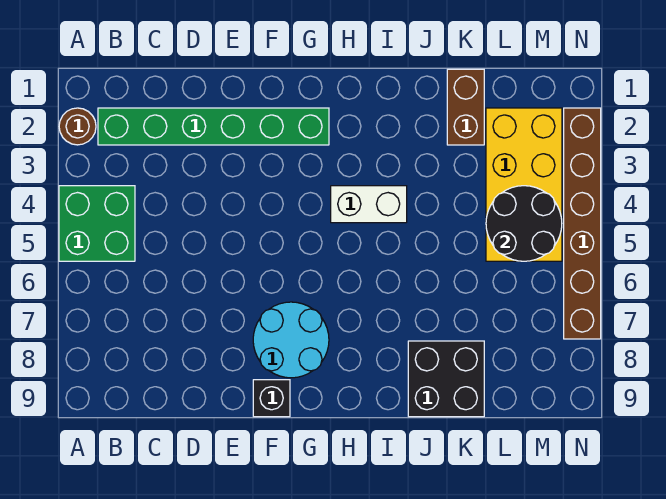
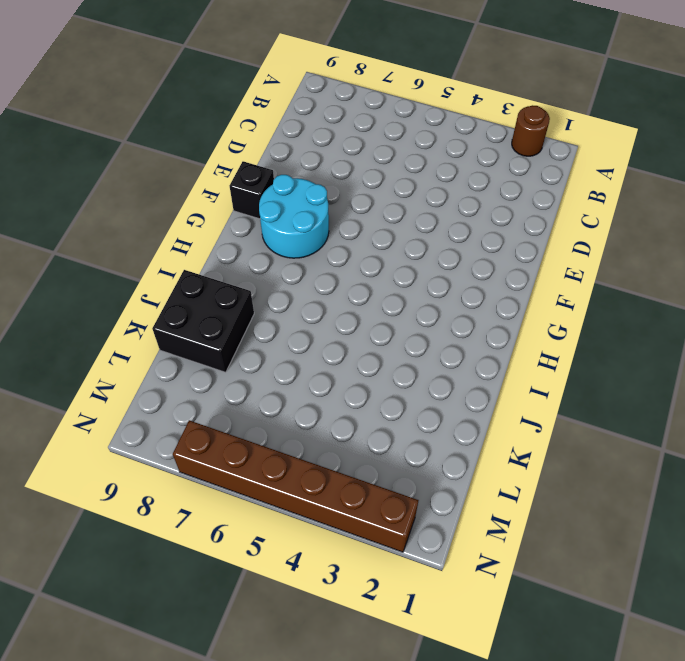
none -> green brick A4:B5 level 1
none -> green brick B2:G2 level 1

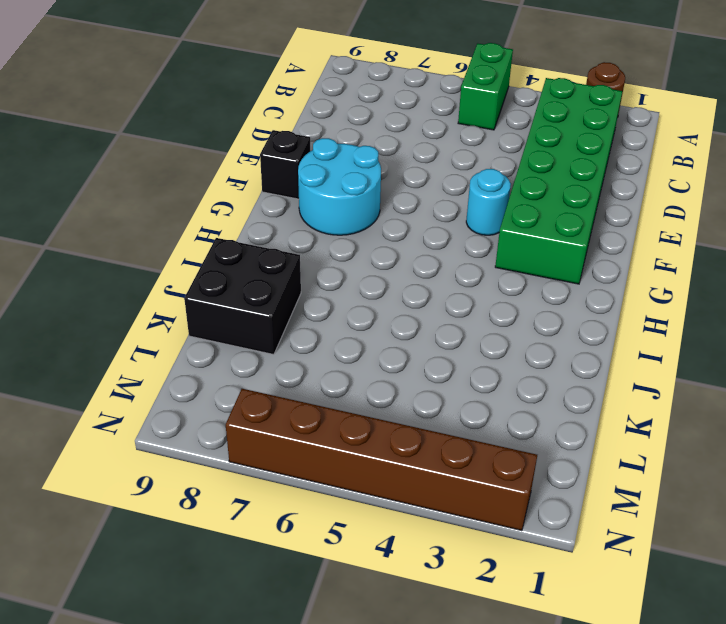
green brick A5:B5 level 1 -> green brick A4:B5 level 1
green brick B2:G3 level 1 -> green brick B2:G2 level 1
cyan round brick F4 level 1 -> none
none -> white brick H4:I4 level 1
none -> brown brick K1:K2 level 1

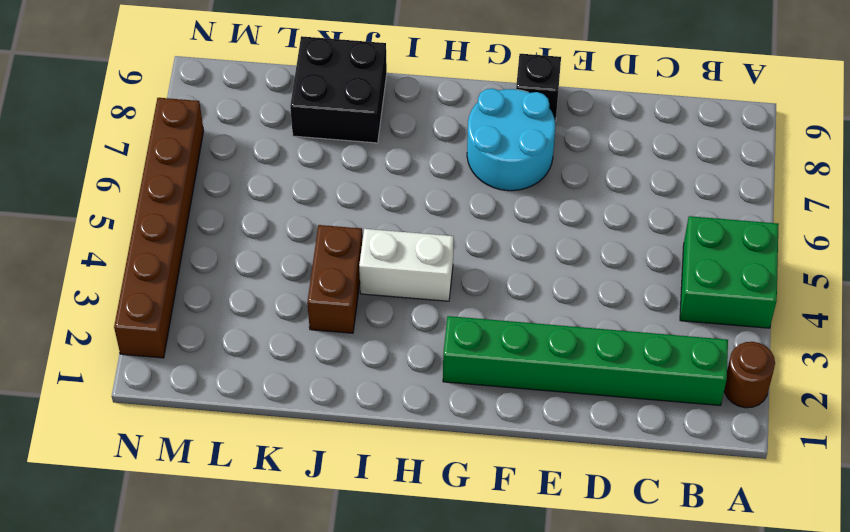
brown brick J3:J4 level 1 -> brown brick K1:K2 level 1
none -> yellow brick L2:M5 level 1
none -> black round brick L4:M5 level 2

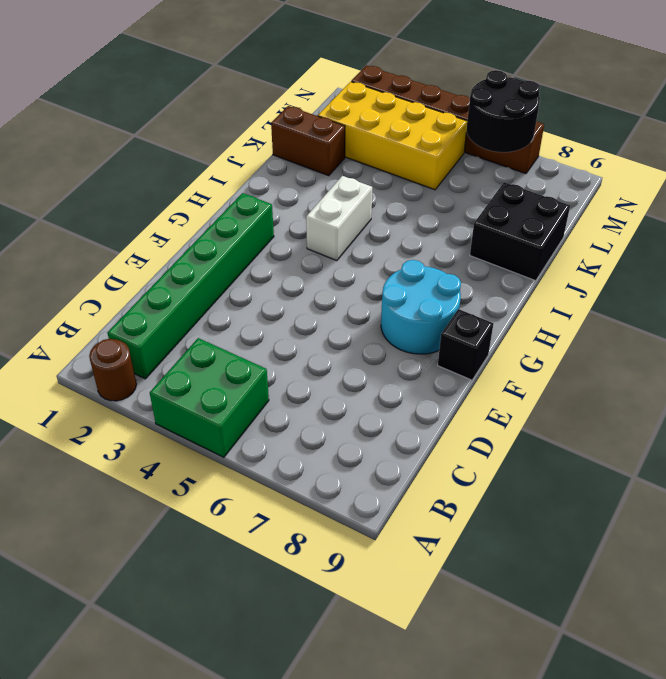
black round brick M6:N7 level 2 -> black round brick L4:M5 level 2

